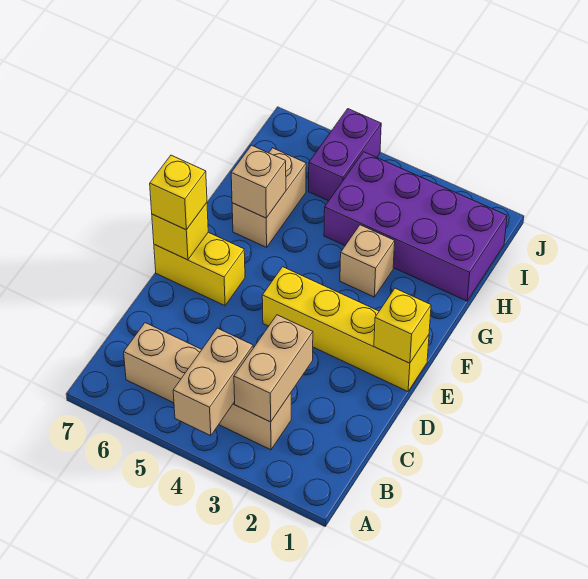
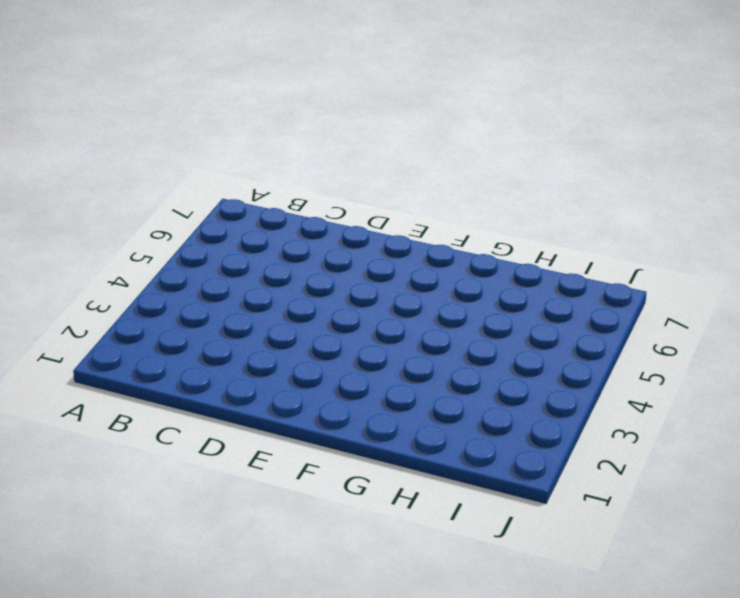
none -> tan brick B3:B6 level 1
none -> yellow brick E1:E4 level 1
none -> yellow brick E6:E7 level 1

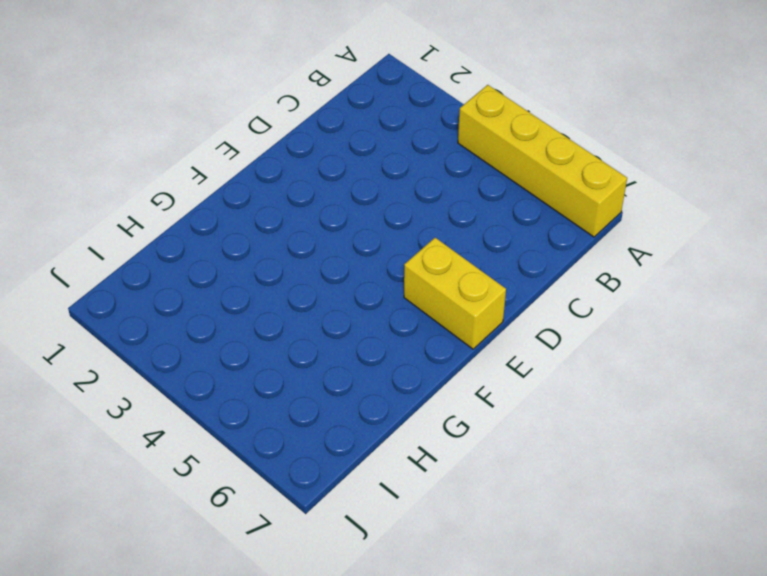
yellow brick A4:A7 level 1 -> yellow brick E1:E4 level 1
none -> tan brick B3:B6 level 1
none -> tan brick G3 level 1
none -> tan brick G6:H6 level 1

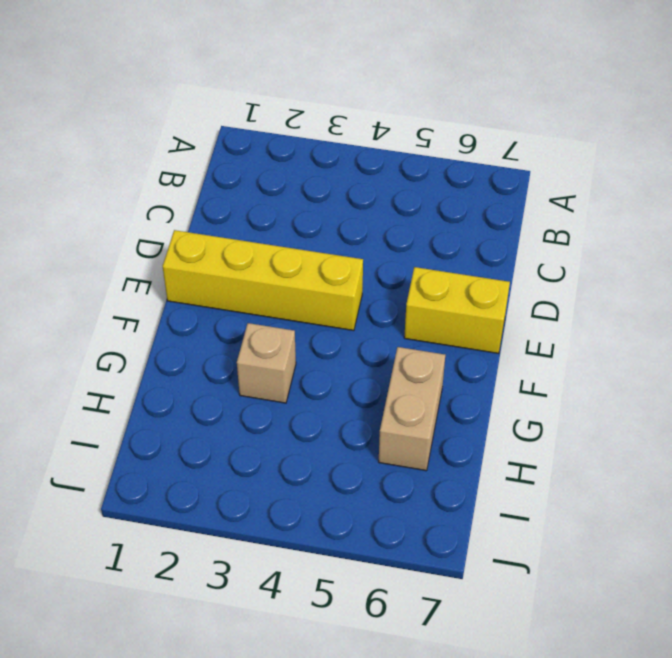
none -> tan brick B3:B6 level 1
none -> purple brick H1:I4 level 1
none -> purple brick I5:J5 level 1

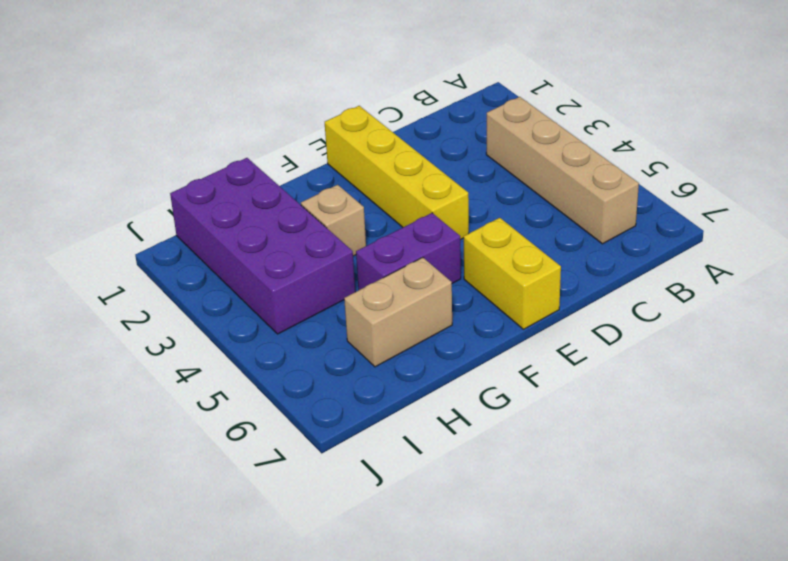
purple brick F5:G5 level 1 -> purple brick I5:J5 level 1
none -> tan brick A4:B4 level 2
none -> tan brick B3:C3 level 2
none -> yellow brick E1 level 2

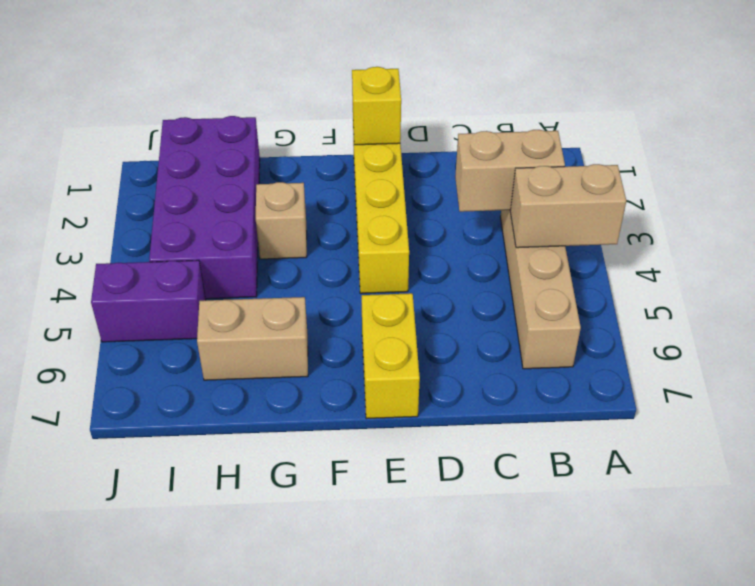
none -> yellow brick E7 level 2
none -> tan brick G6 level 2
none -> yellow brick E7 level 3

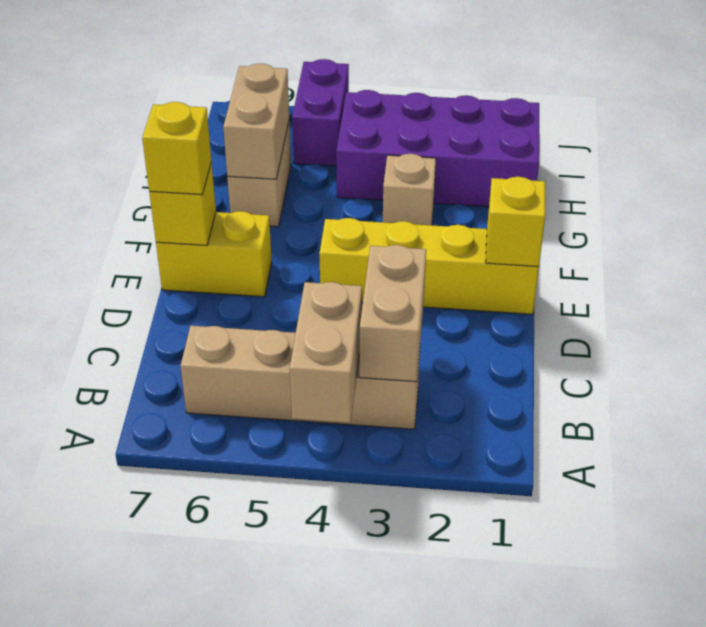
tan brick G6:H6 level 2 -> tan brick G6 level 2

